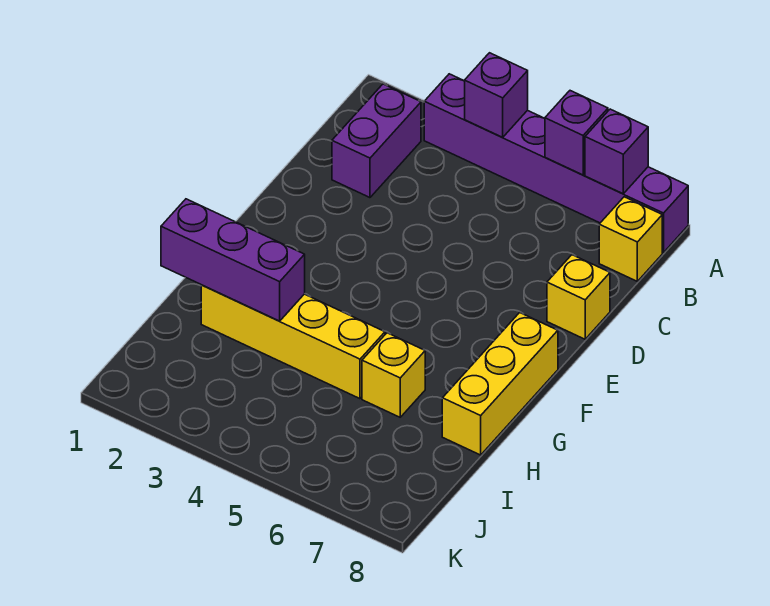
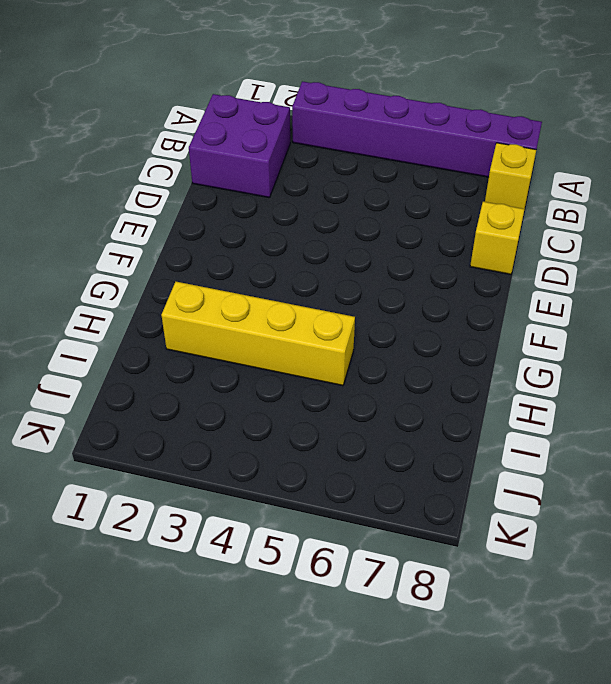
purple brick B1:C2 level 1 -> purple brick B2:C2 level 1
none -> yellow brick F8:H8 level 1
none -> yellow brick H6 level 1

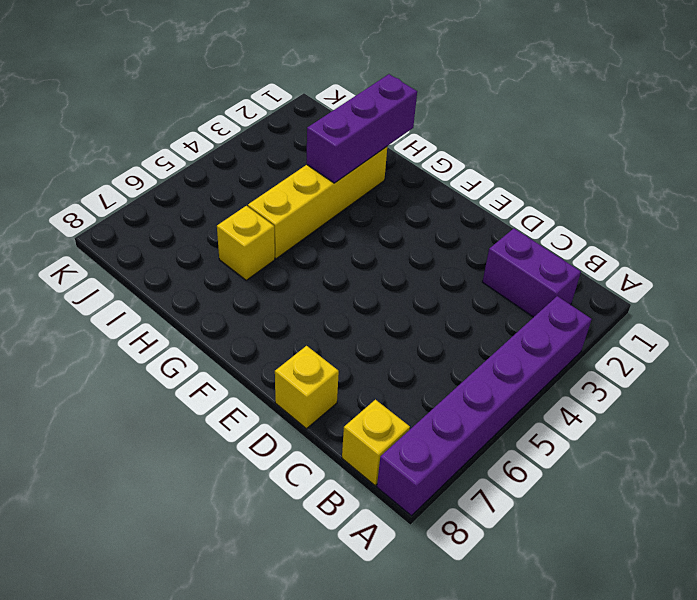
none -> yellow brick F8:H8 level 1
none -> purple brick A4 level 2

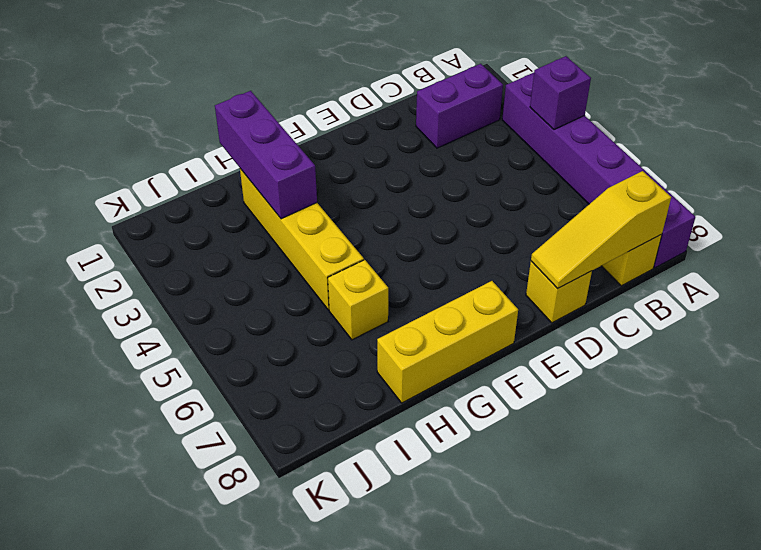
yellow slope B8:D8 level 2 top B -> none
none -> purple brick A6 level 2
none -> purple brick A7 level 2

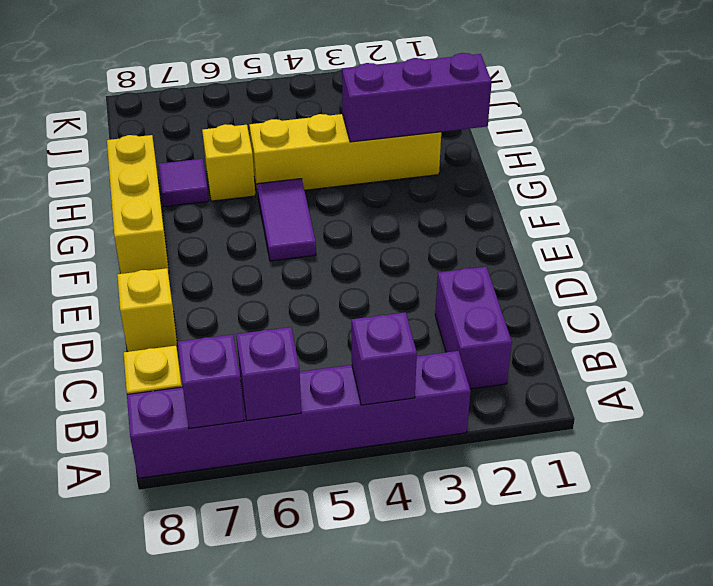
purple tile F5:G5 level 1 -> none
purple tile H7 level 1 -> none

